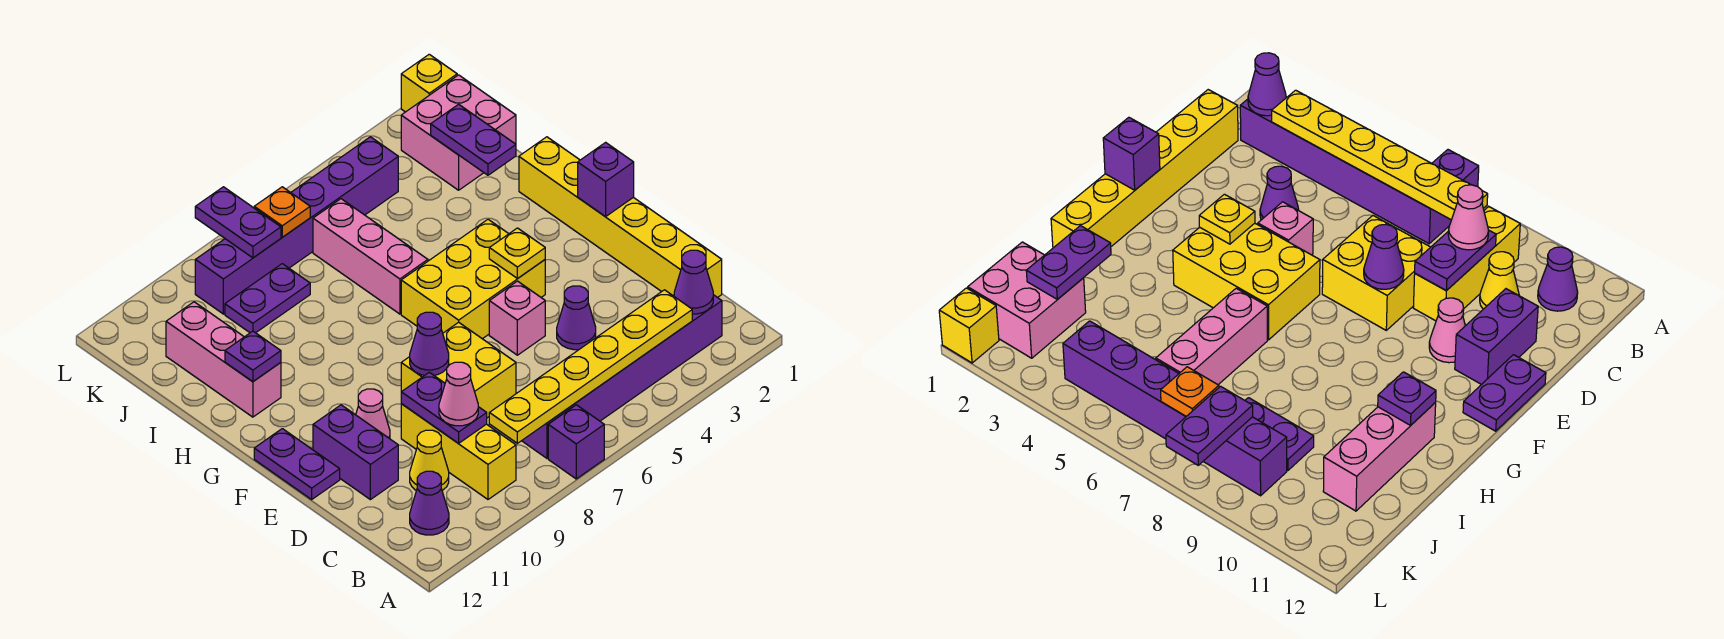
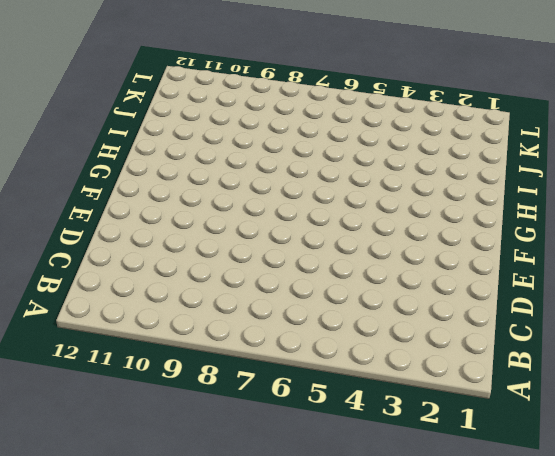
none -> purple brick A7 level 1
none -> purple brick B2:B7 level 1
none -> yellow brick B9:D9 level 1
none -> purple cone B11 level 1

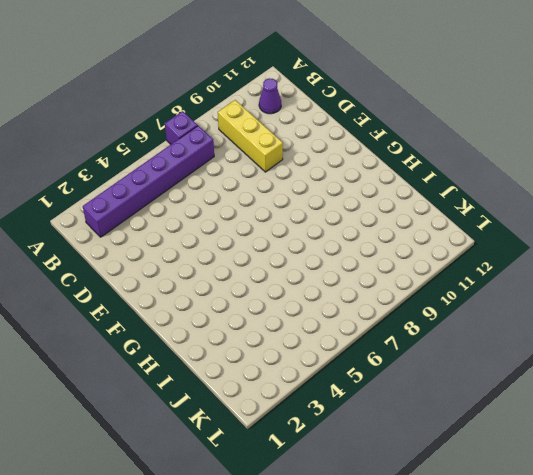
none -> yellow brick C1:H1 level 1
none -> yellow cone C10 level 1
none -> purple cone D4 level 1
none -> yellow brick D7:E8 level 1

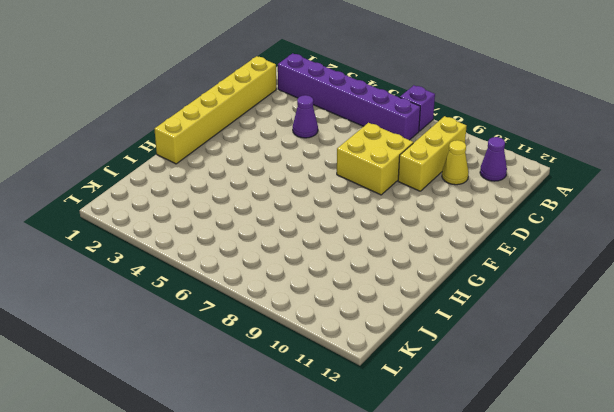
none -> purple brick D11:E11 level 1
none -> pink brick E5 level 1
none -> pink cone E10 level 1
none -> purple plate E12:F12 level 1

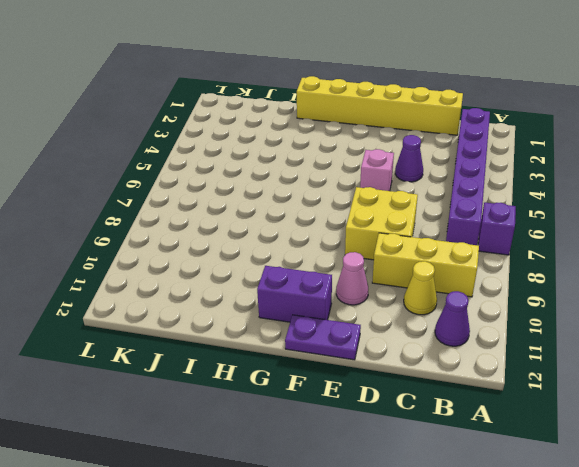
purple brick F11:G11 level 1 -> purple brick D11:E11 level 1
none -> yellow brick F4:G6 level 1
none -> pink brick H6:J6 level 1
none -> pink brick H11:J11 level 1
none -> pink brick J1:K2 level 1

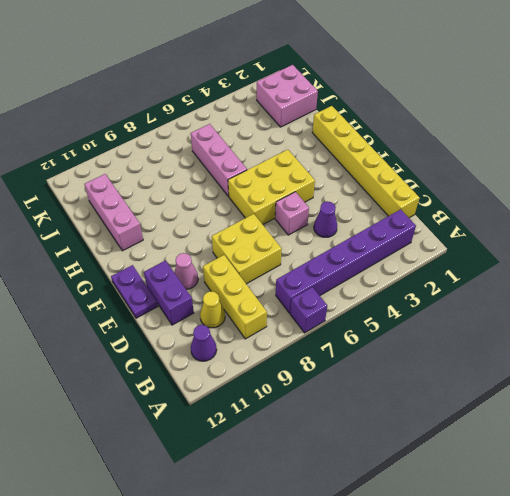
none -> purple plate J8:J9 level 1
none -> purple brick K4:K9 level 1
none -> yellow brick L1 level 1
none -> purple cone B2 level 2

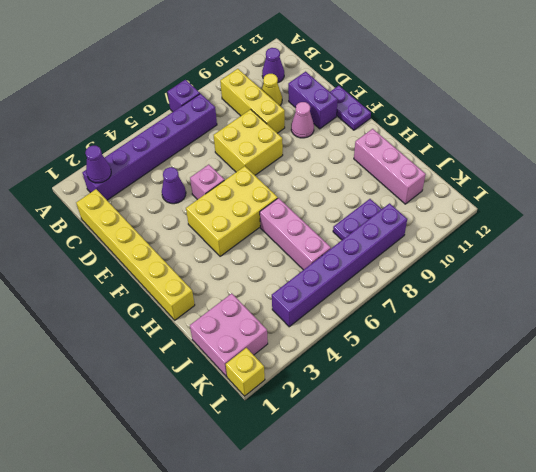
none -> yellow plate B3:B8 level 2
none -> purple plate C9:D9 level 2
none -> purple cone E8 level 2
none -> purple brick F1 level 2

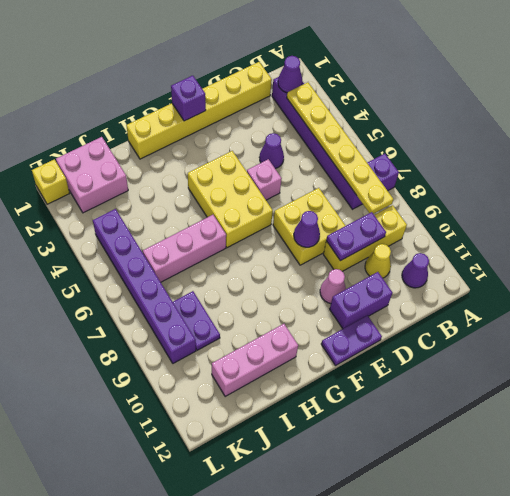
none -> yellow plate F4 level 2
none -> purple plate H11 level 2
none -> purple plate I2:J2 level 2
none -> orange plate K7 level 2

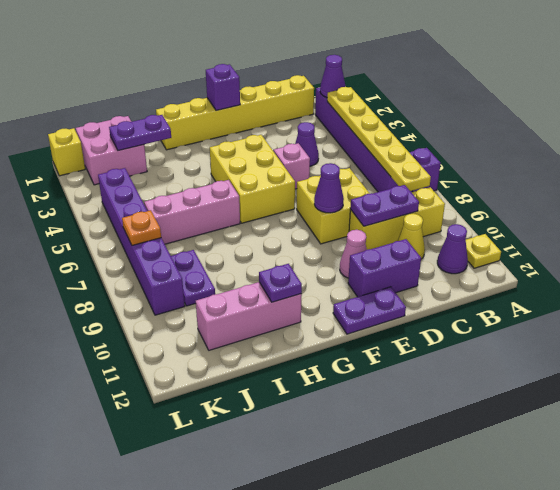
yellow plate A11 level 1 -> yellow plate F4 level 2
none -> purple plate K8:L8 level 2
none -> pink cone C9 level 3

